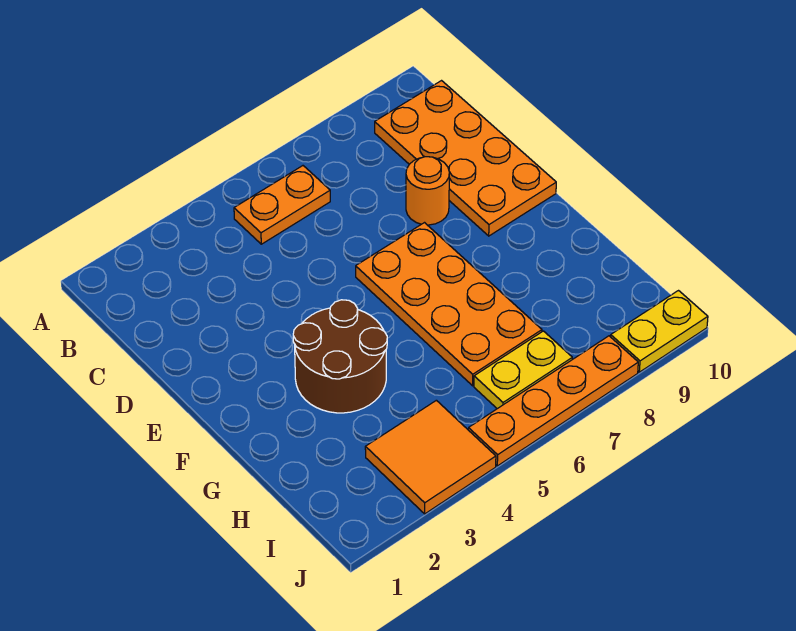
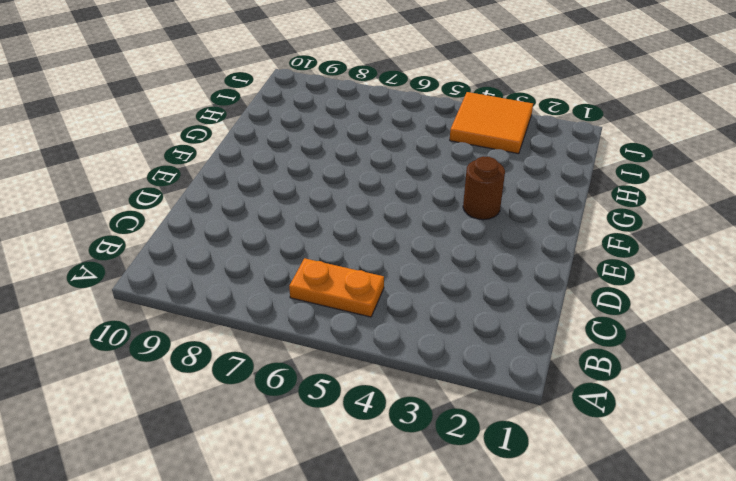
brown round brick F3 level 1 -> brown round brick F3:G4 level 1
none -> orange plate B9:E10 level 1
none -> orange round brick D8 level 1

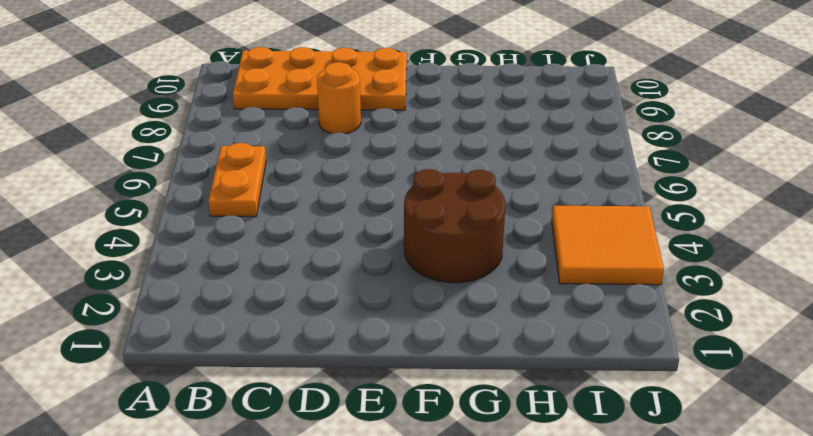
none -> orange plate E6:H7 level 1
none -> yellow plate I6:I7 level 1

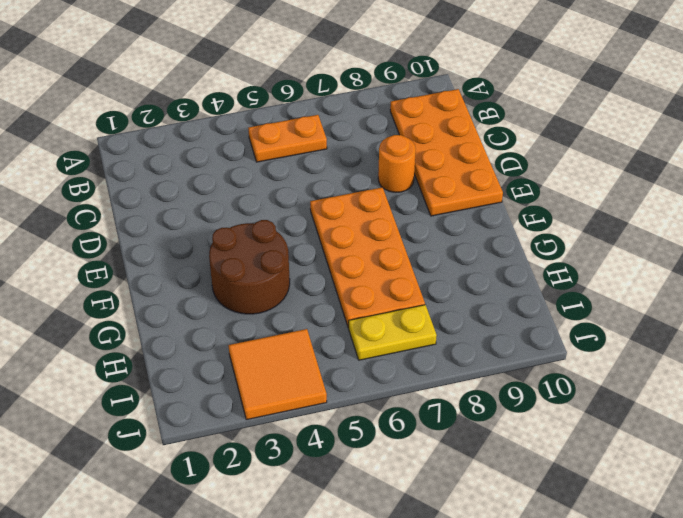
none -> orange plate J5:J8 level 1
none -> yellow plate J9:J10 level 1

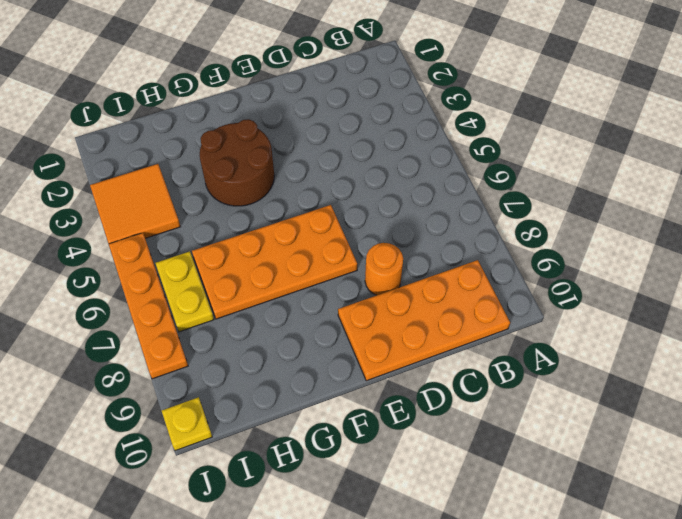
yellow plate J10 level 1 -> yellow plate J9:J10 level 1
none -> orange plate B5:B6 level 1

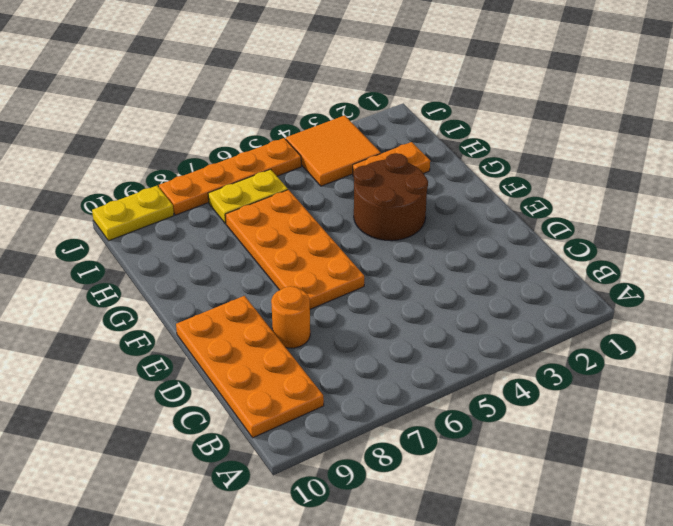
orange plate H2:H3 level 1 -> orange plate B5:B6 level 1

